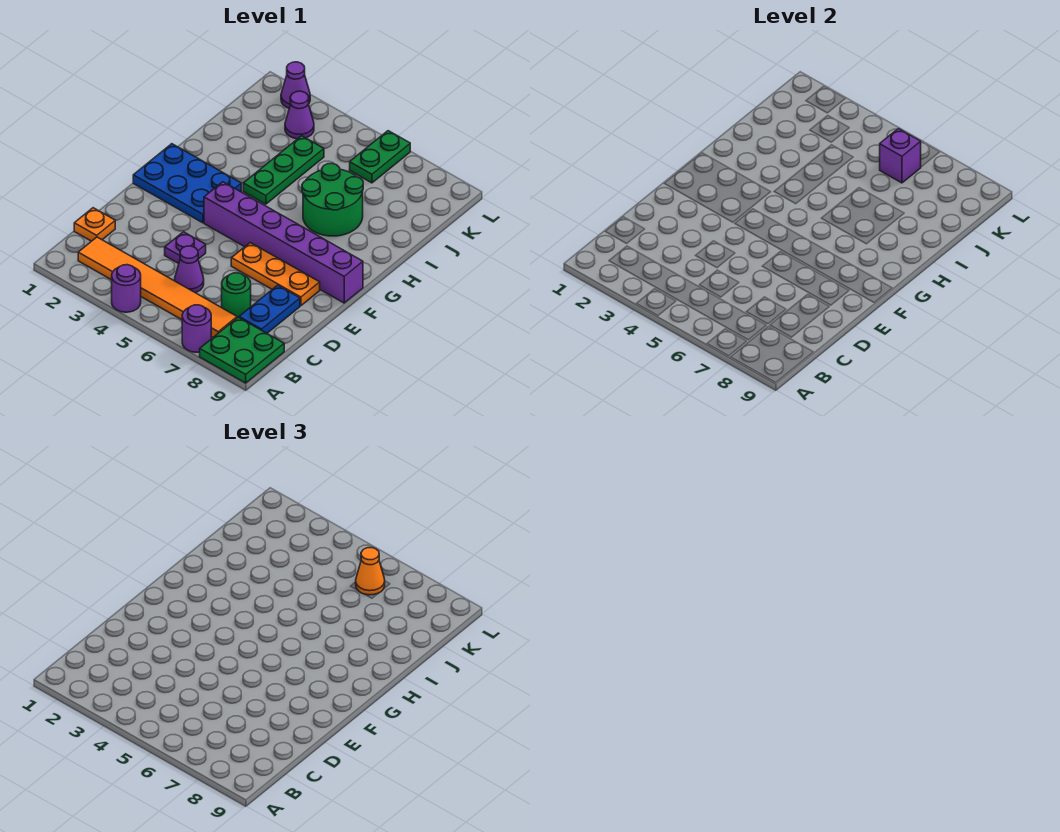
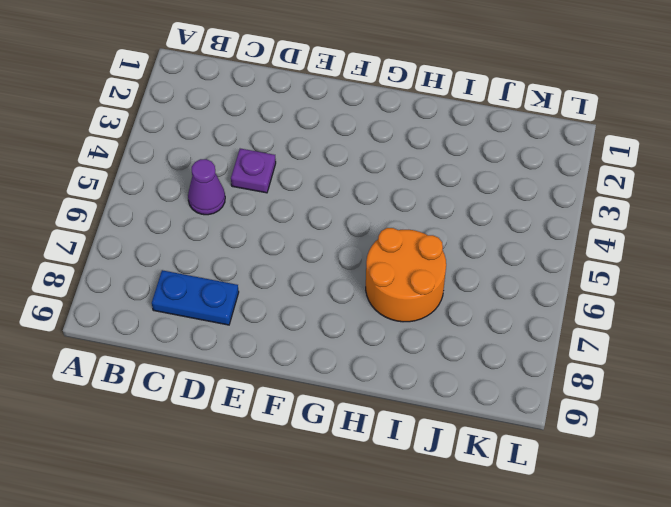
orange round brick H6:I7 level 1 -> green round brick H6:I7 level 1
none -> purple round brick A4 level 1
none -> purple round brick A7 level 1
none -> green plate A8:B9 level 1

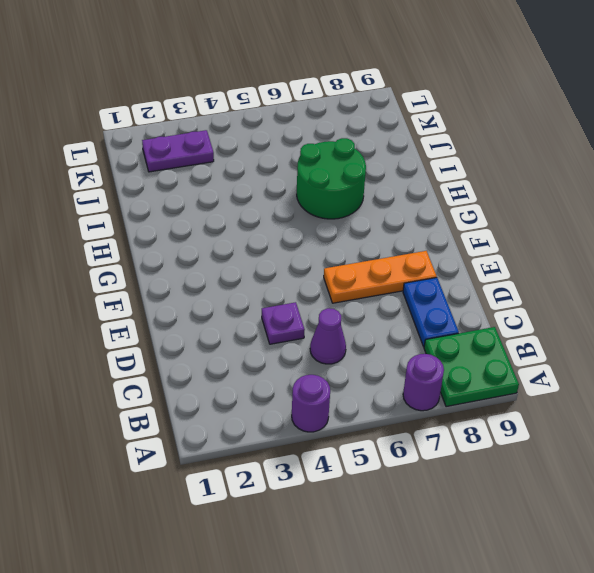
purple plate K2:K3 level 1 -> purple cone K3 level 1
none -> orange tile B2:B7 level 1
none -> orange plate C1 level 1
none -> green round brick C7 level 1

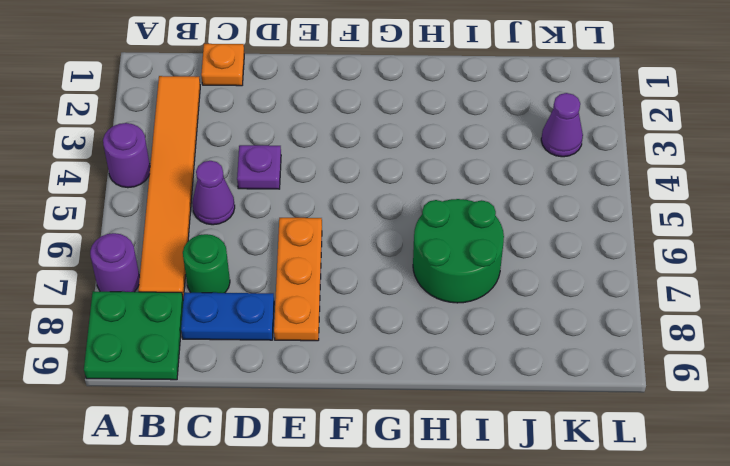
none -> blue plate F1:G3 level 1
none -> purple brick F4:F9 level 1
none -> green plate H4:J4 level 1

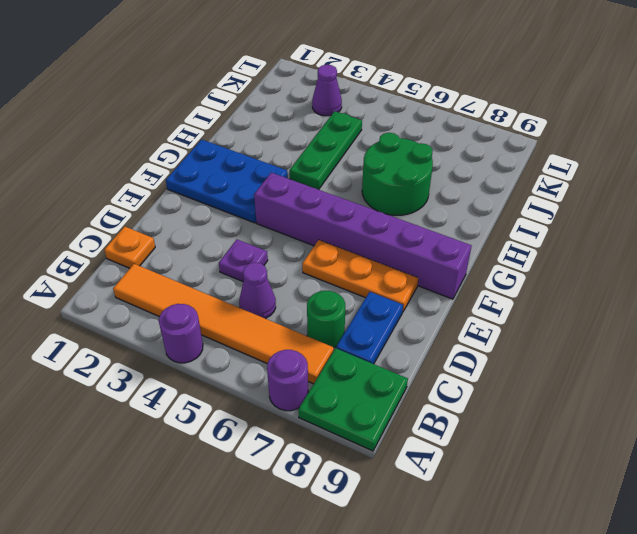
none -> green plate K6:L6 level 1
none -> purple cone L2 level 1
none -> purple brick K6 level 2

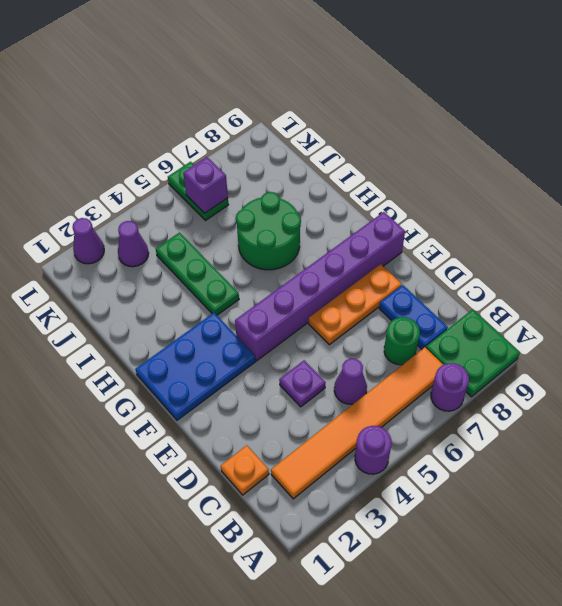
none -> orange cone K6 level 3

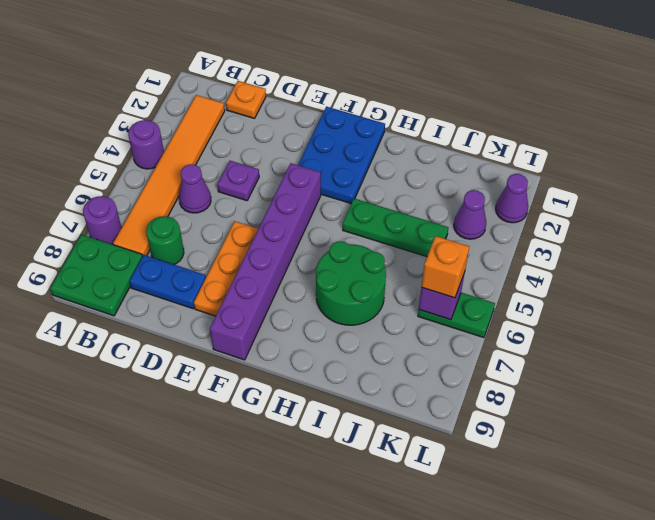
orange brick K6 level 3 -> orange cone K6 level 3

